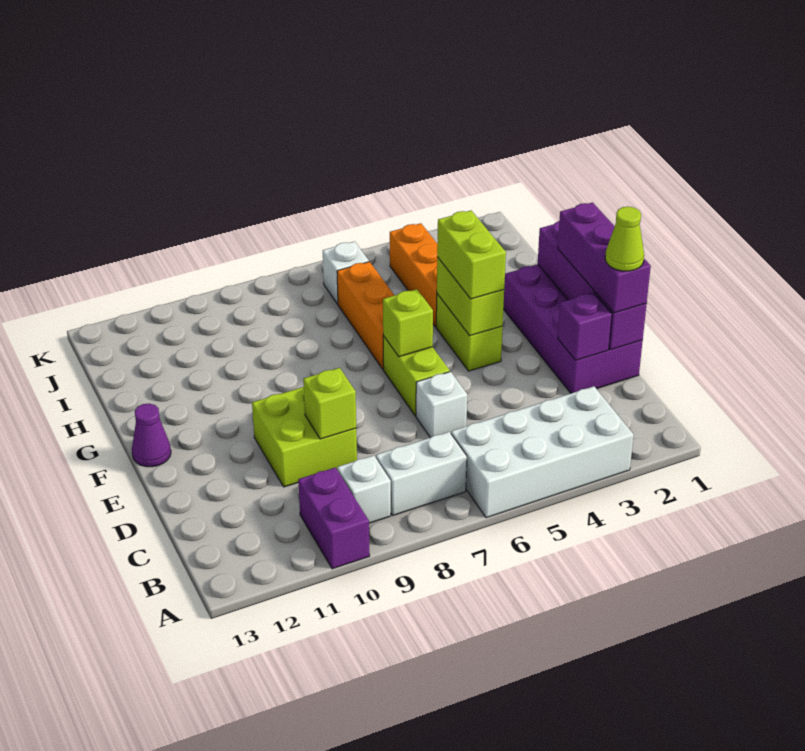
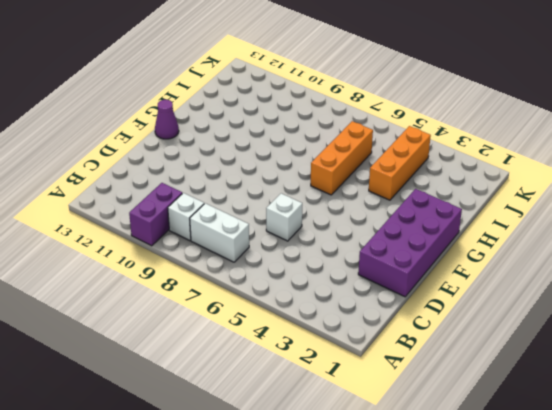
none -> white brick A3:B6 level 1
none -> lime brick D9:E10 level 1
none -> lime brick E6:F6 level 1

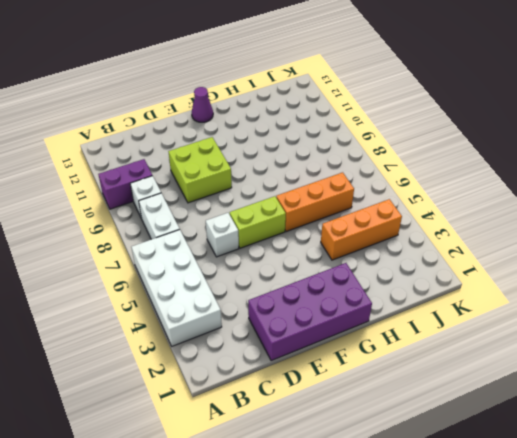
none -> lime brick F4:G4 level 1
none -> white brick J6 level 1
none -> purple brick D1:G1 level 2

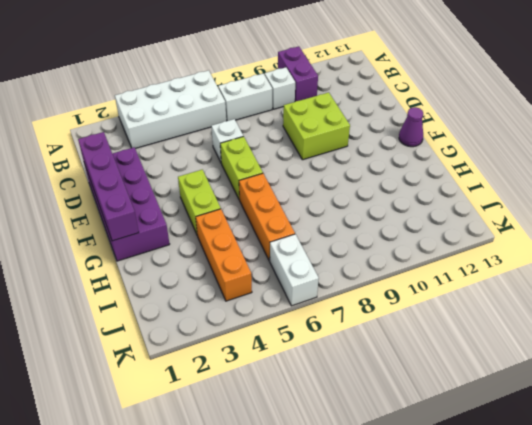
white brick J6:K6 level 1 -> white brick J6 level 1
none -> purple brick D2 level 2
none -> lime brick D9 level 2
none -> lime brick F4:G4 level 2

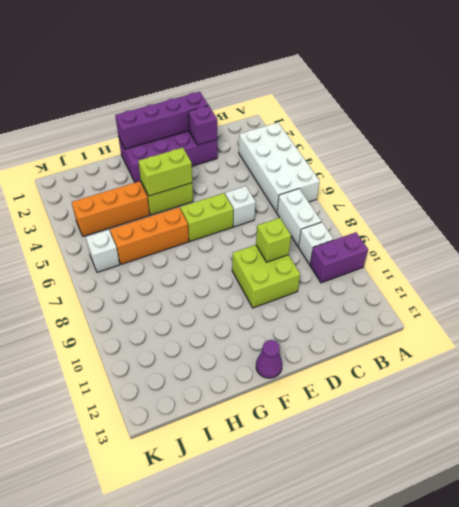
none -> lime brick F6 level 2
none -> purple brick D1:F1 level 3
none -> lime brick F4:G4 level 3

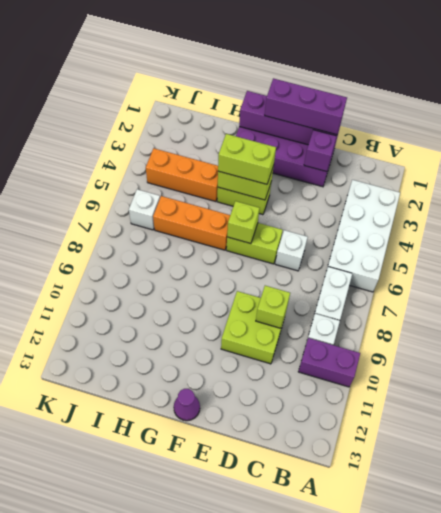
none -> lime cone D1 level 4

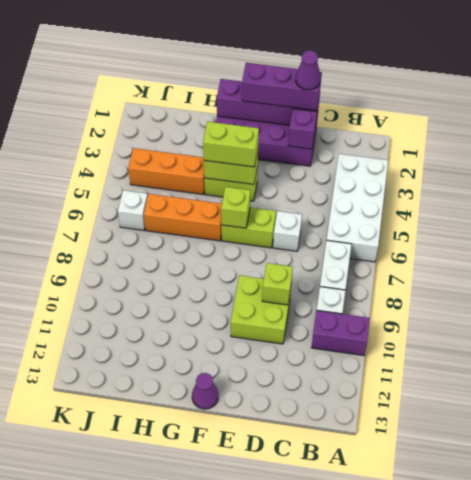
purple cone D1 level 4 -> lime cone D1 level 4

